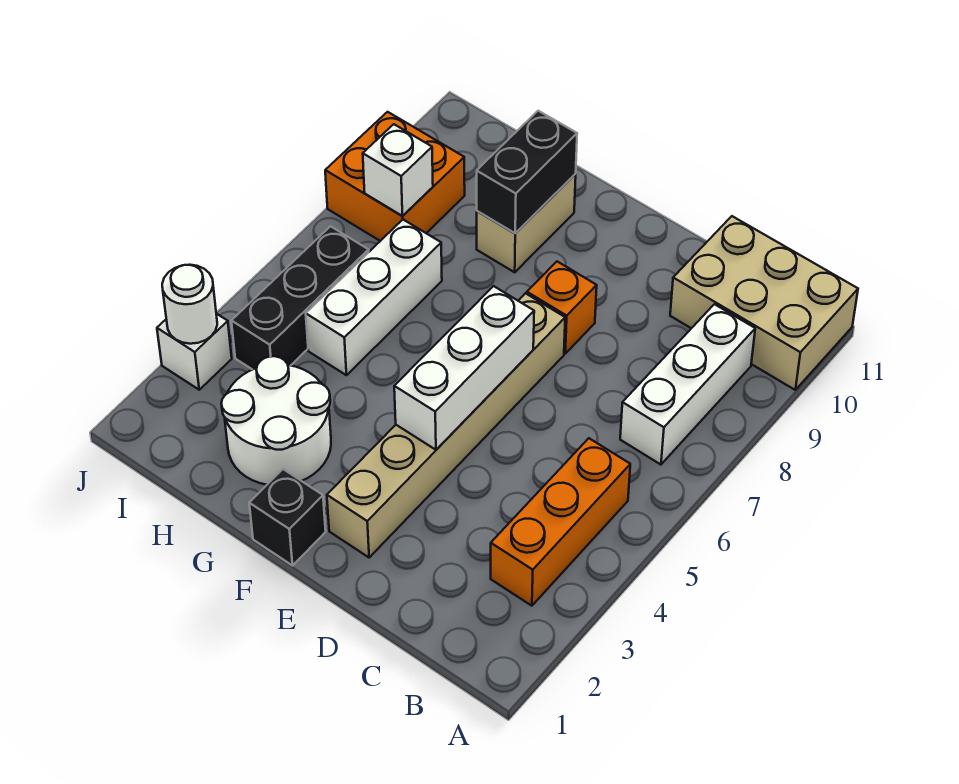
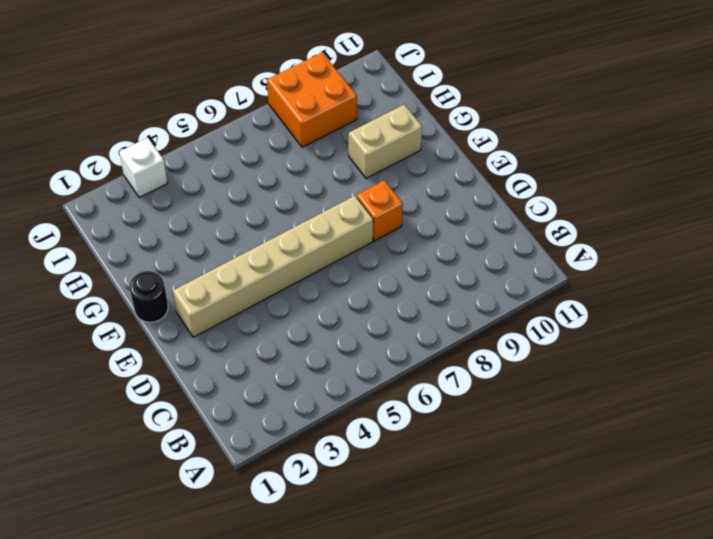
black round brick F1 level 1 -> black brick F1 level 1
none -> tan brick A10:C11 level 1
none -> orange brick B3:B5 level 1
none -> white brick B7:B9 level 1

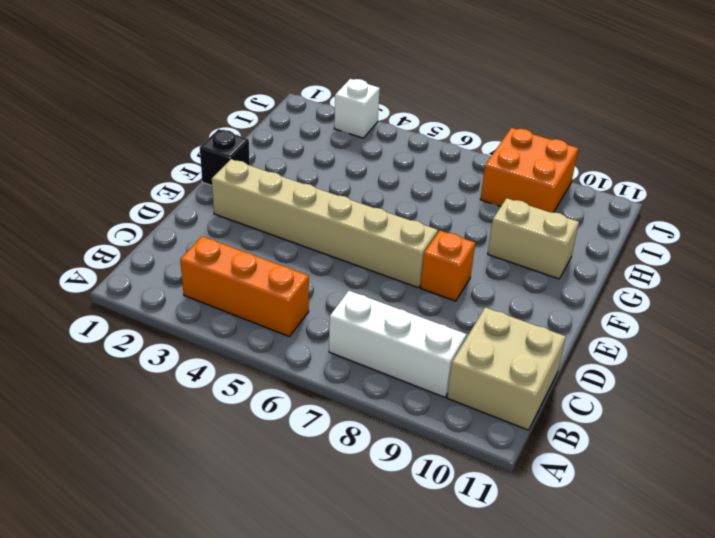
tan brick B10:C11 level 1 -> tan brick A10:C11 level 1
none -> white round brick G2:H3 level 1
none -> white brick H5:H7 level 1
none -> black brick I4:I6 level 1

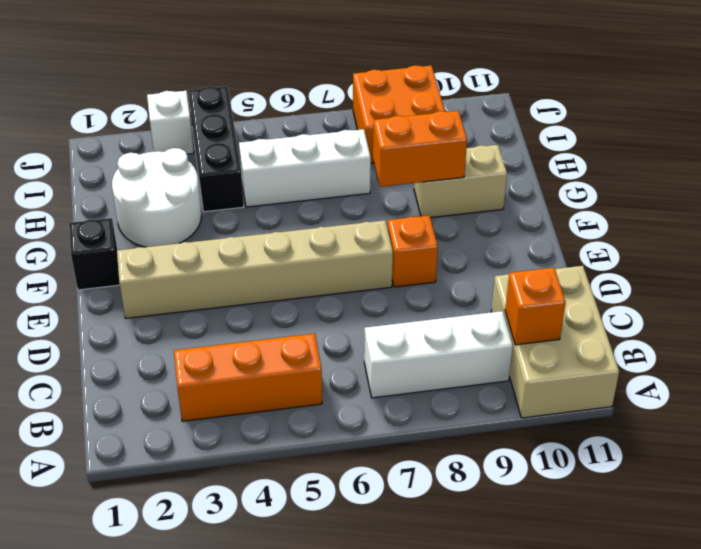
orange brick B10 level 2 -> none
orange brick G8:G9 level 2 -> black brick G9:G10 level 2
black brick H4:J4 level 1 -> black brick I4:I6 level 1
none -> white brick E4:E6 level 2
none -> white brick I8 level 2
none -> white round brick J3 level 2

